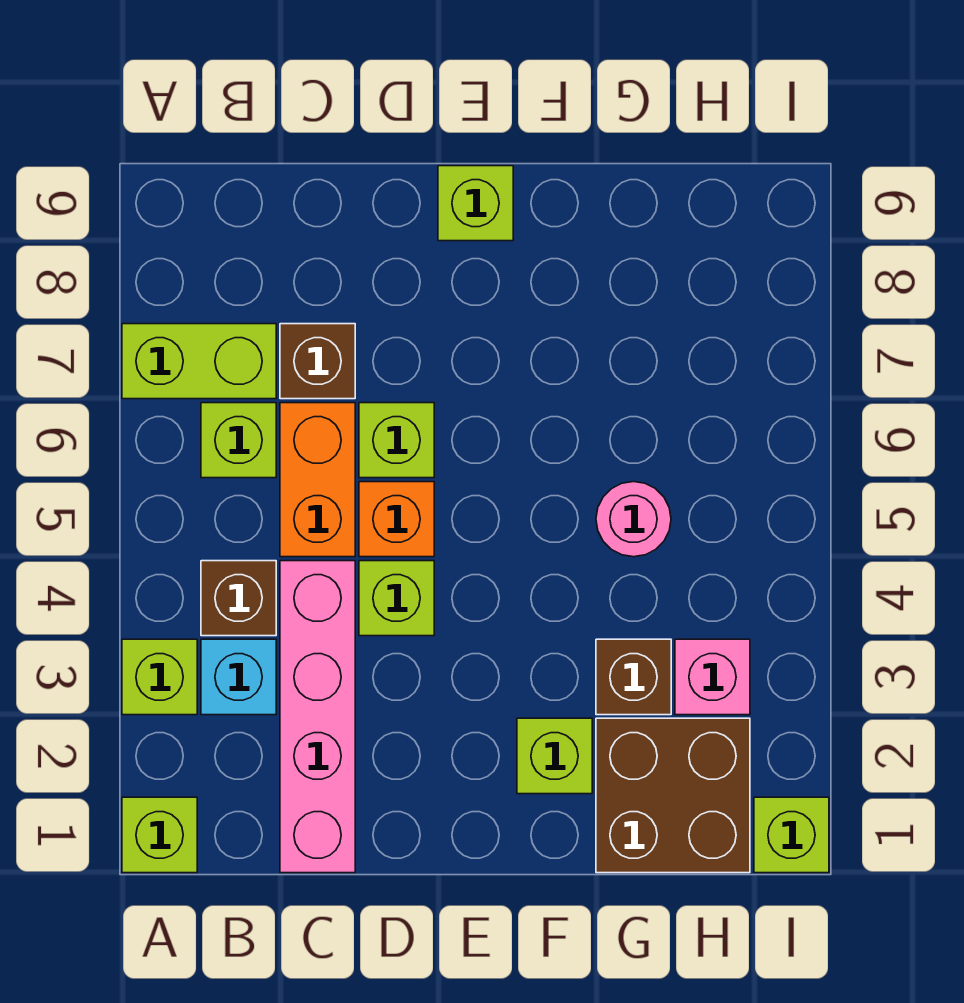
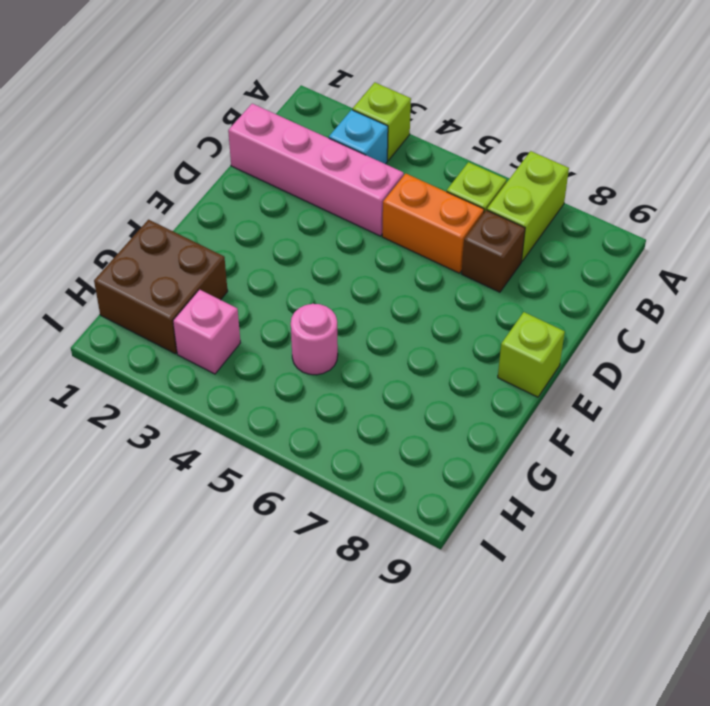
none -> lime brick A1 level 1
none -> brown brick B4 level 1
none -> lime brick D4 level 1

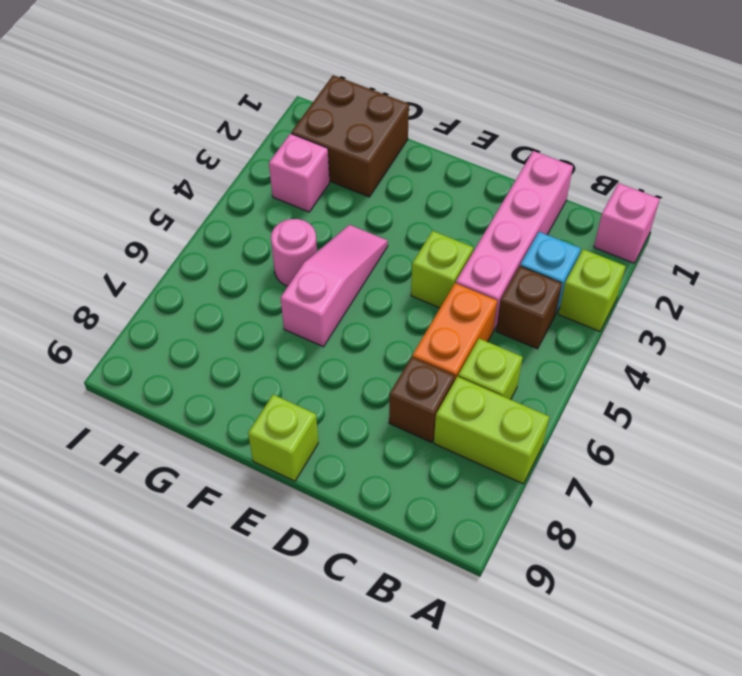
pink brick A1 level 1 -> lime brick A1 level 1
pink slope F4:F6 level 1 top 6 -> none
none -> orange brick D5 level 1
none -> lime brick D6 level 1
none -> lime brick F2 level 1

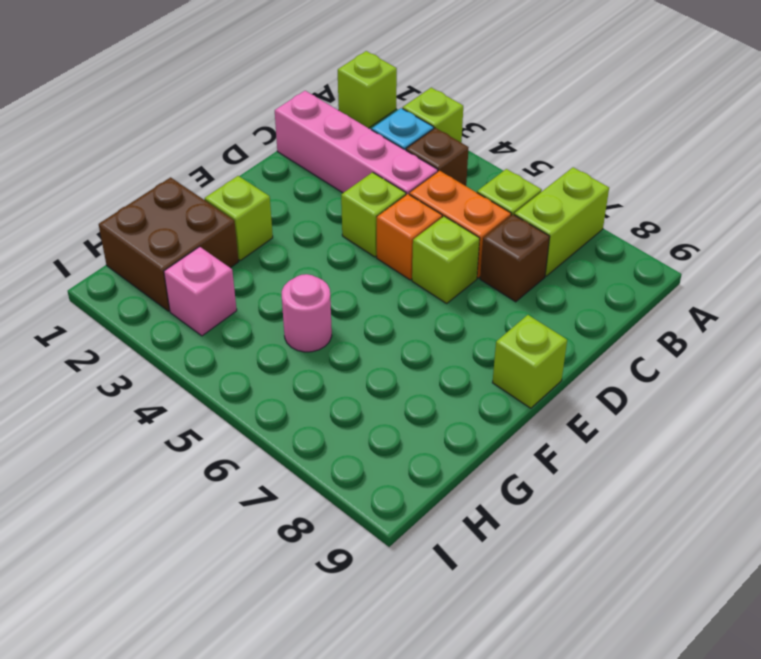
none -> brown brick G3 level 1
none -> lime brick I1 level 1

